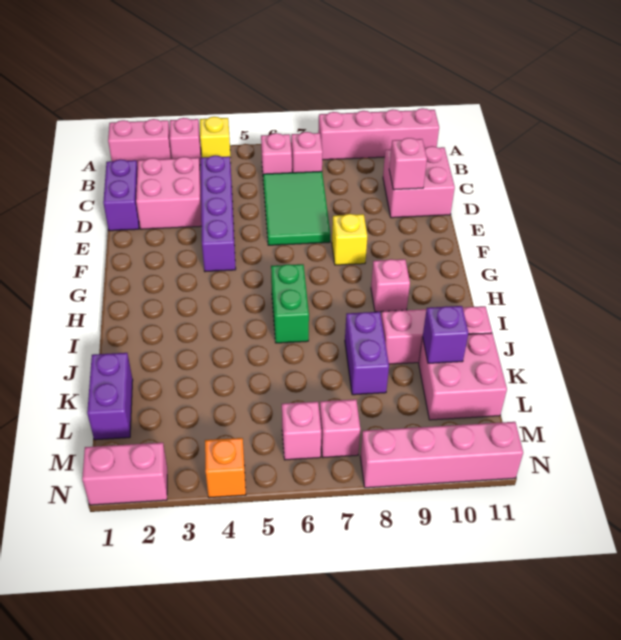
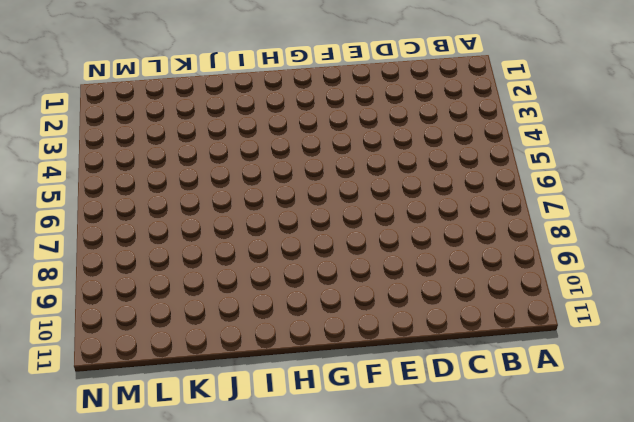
none -> pink brick A1:A2 level 1
none -> pink brick A3 level 1
none -> yellow brick A4 level 1

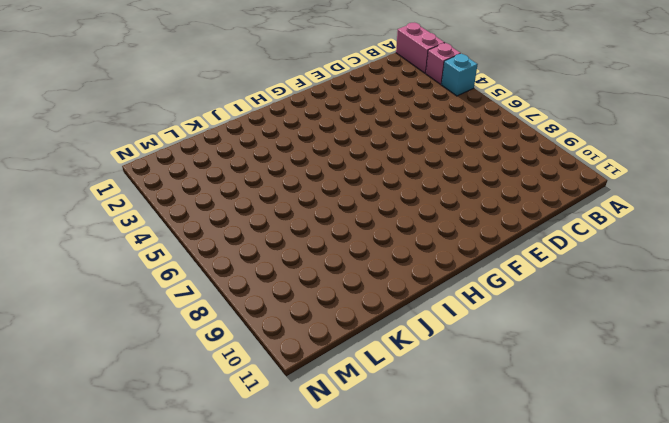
cyan brick A4 level 1 -> yellow brick A4 level 1
none -> pink brick A8:A11 level 1
none -> pink brick B6 level 1
none -> pink brick B7 level 1

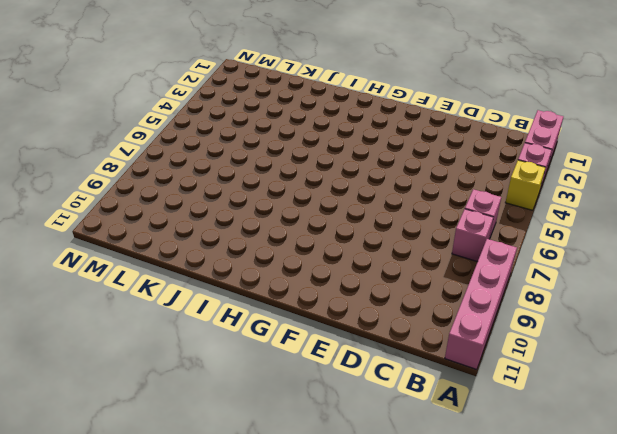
none -> purple brick C1:D1 level 1
none -> pink brick C2:D3 level 1
none -> purple brick C4:F4 level 1

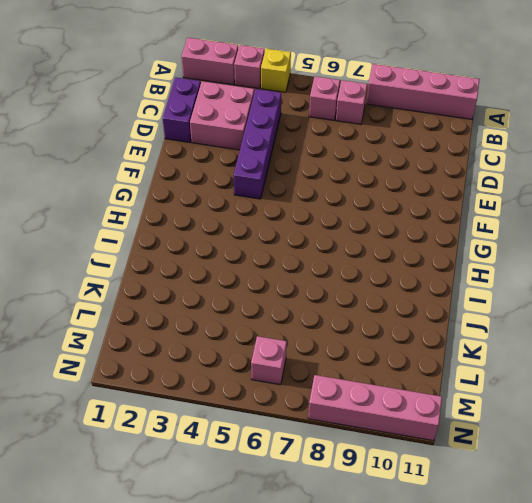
none -> green tile C6:E7 level 1
none -> pink brick C10:D11 level 1
none -> yellow brick F8 level 1

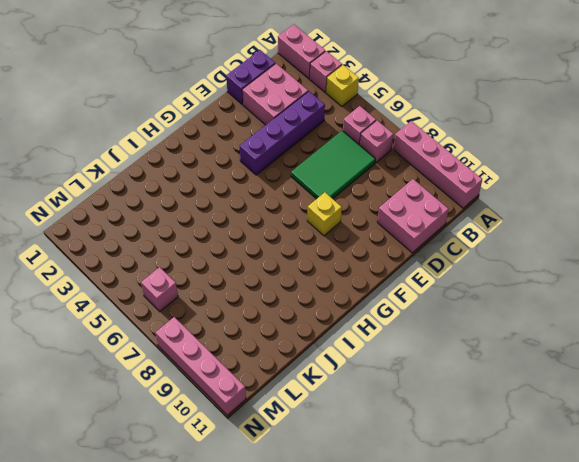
none -> green brick H6:I6 level 1
none -> pink brick H9 level 1
none -> purple brick J8:K8 level 1

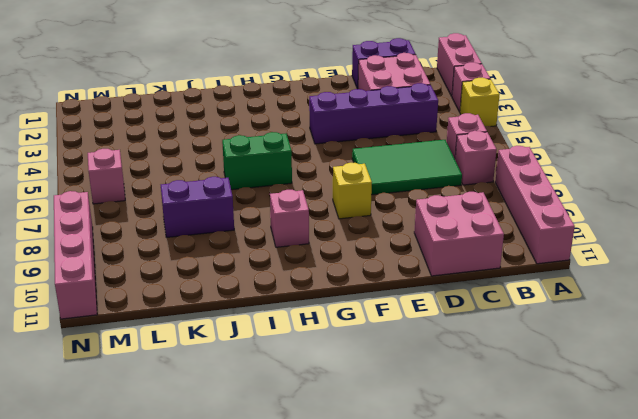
none -> pink brick J9:J11 level 1
none -> purple brick K1:L1 level 1
none -> pink brick K10:L11 level 1

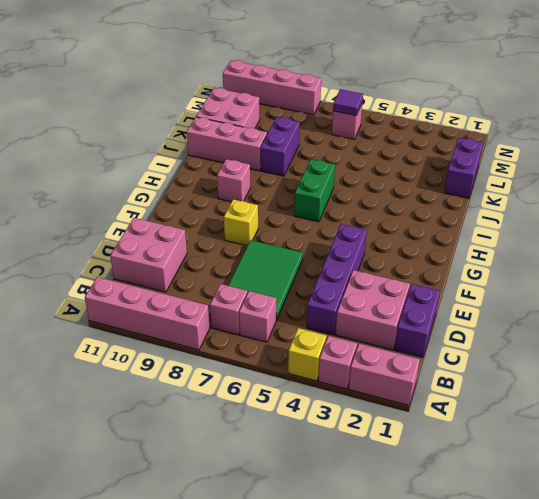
purple tile M6 level 2 -> none
none -> pink brick M7 level 1
none -> pink brick N1:N2 level 1
none -> orange brick N4 level 1

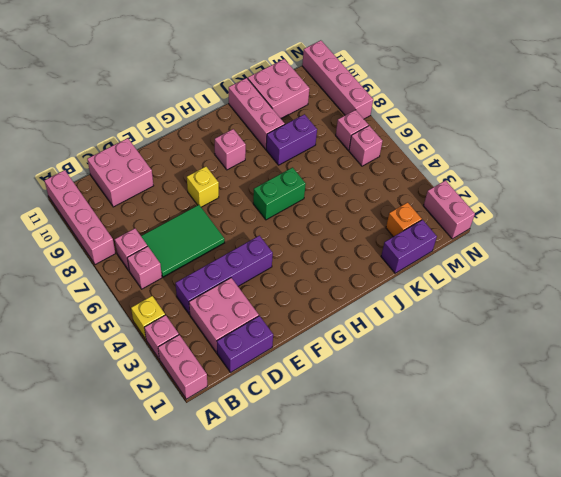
orange brick L2 level 1 -> orange brick N4 level 1
none -> pink brick D10 level 2
none -> purple brick K10 level 2

